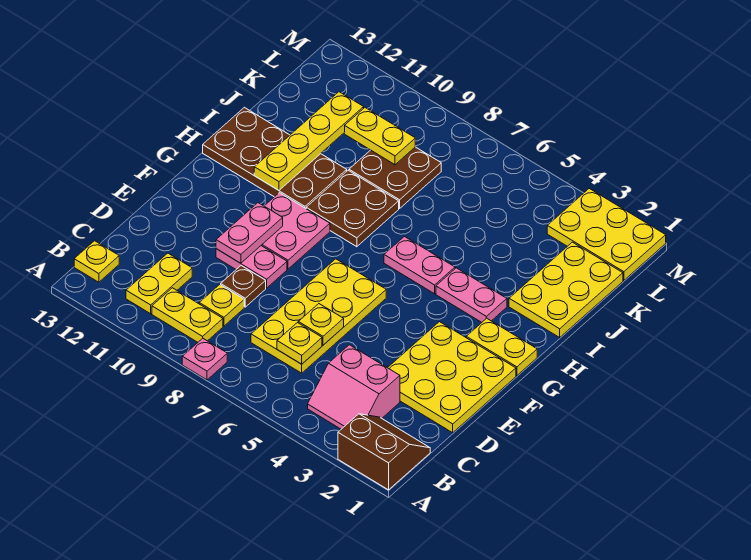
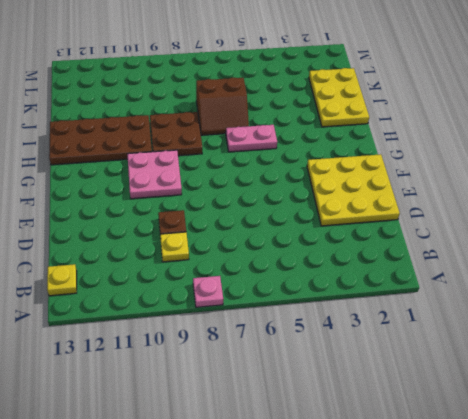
brown slope I6:J7 level 1 top J -> brown slope A1:B2 level 1 top A
none -> pink slope B3:C4 level 1 top C
none -> yellow plate B9:B10 level 1
none -> yellow plate B11:C11 level 1

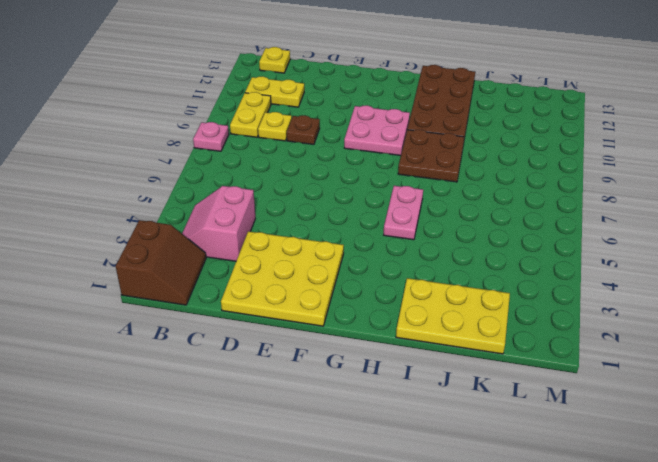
none -> yellow plate C6:F7 level 1
none -> pink plate E9:E10 level 1
none -> yellow plate G1:G2 level 1

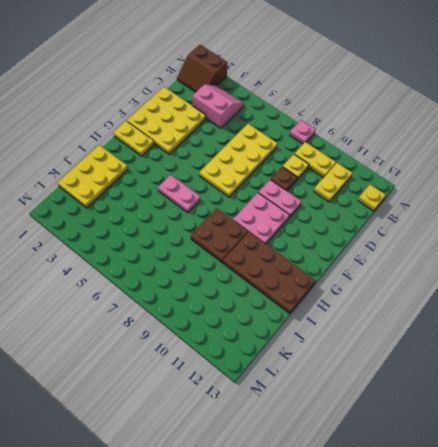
none -> pink plate H3:H4 level 1
none -> brown plate J8:K9 level 1
none -> yellow plate L1:M3 level 1

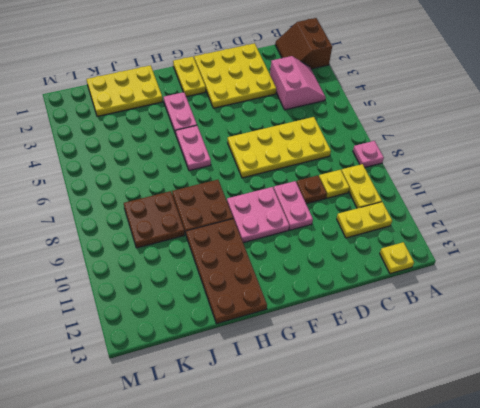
none -> yellow plate L1:M3 level 1
none -> yellow plate C6 level 2
none -> yellow plate D6 level 2

